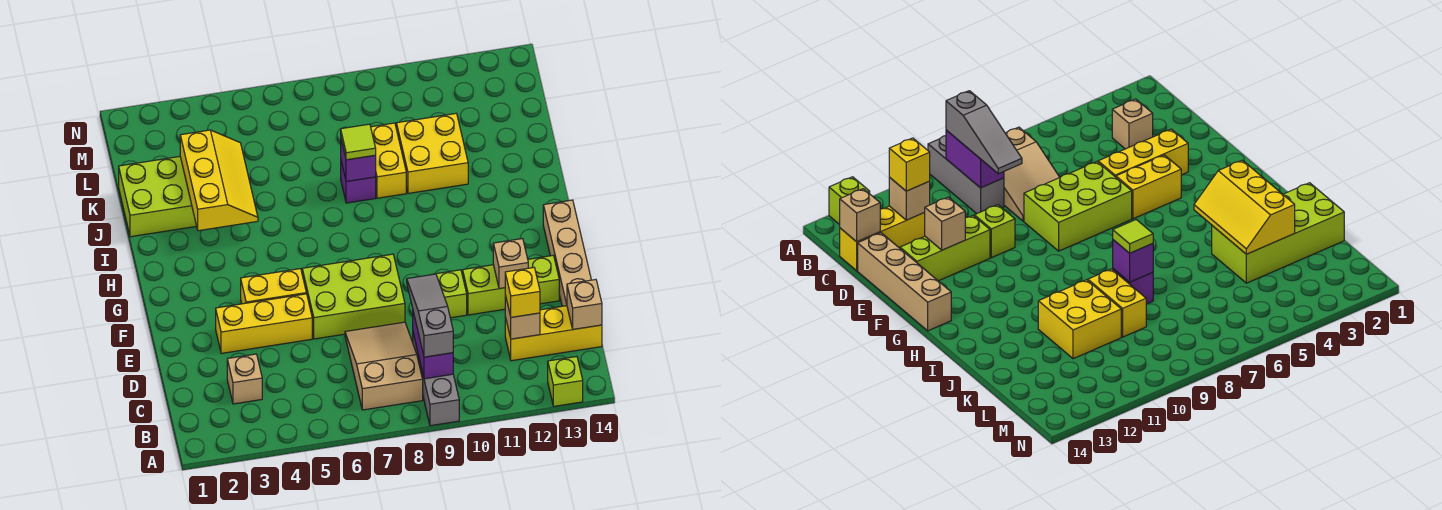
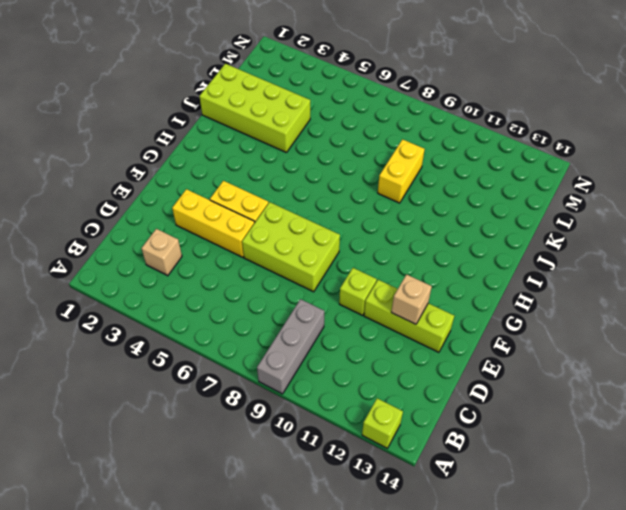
none -> tan slope B7:D8 level 1 top B
none -> yellow brick C12:C14 level 1
none -> tan brick D14:G14 level 1

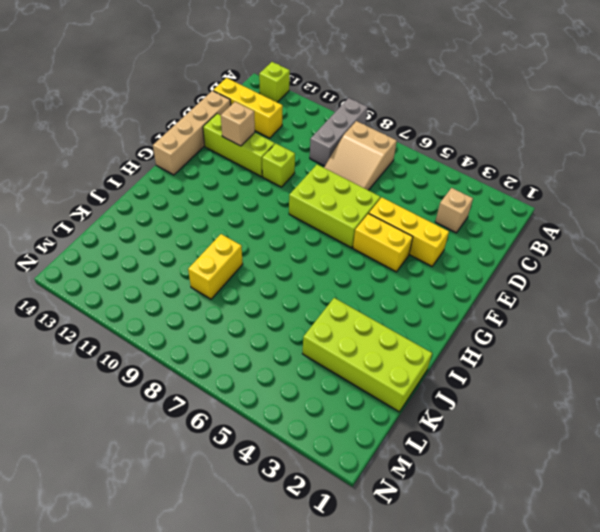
none -> purple brick J8 level 1
none -> yellow brick J10:K11 level 1
none -> purple brick B9:C9 level 2

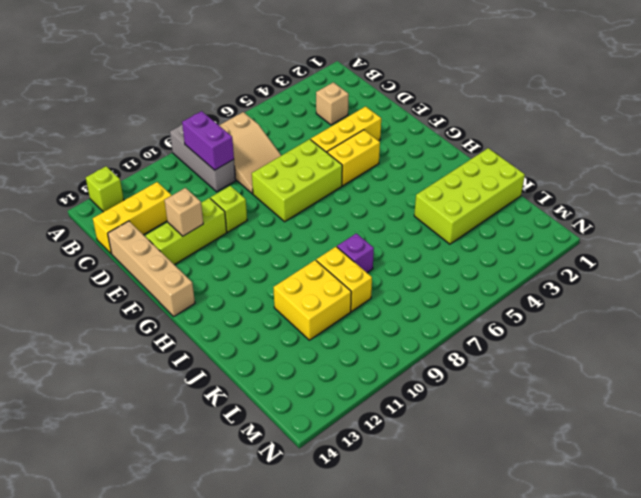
none -> tan brick C12 level 2
none -> tan brick C14 level 2
none -> yellow slope I3:K4 level 2 top 3

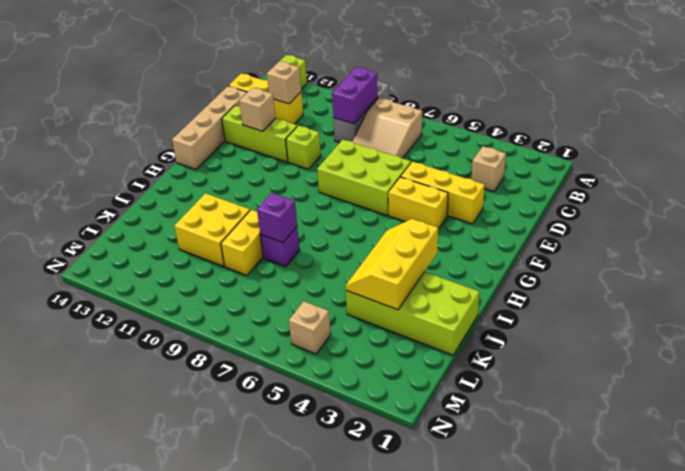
tan brick M5 level 1 -> tan brick C14 level 2
none -> grey slope B9:D9 level 3 top B
none -> yellow brick C12 level 3
none -> lime tile J8 level 3

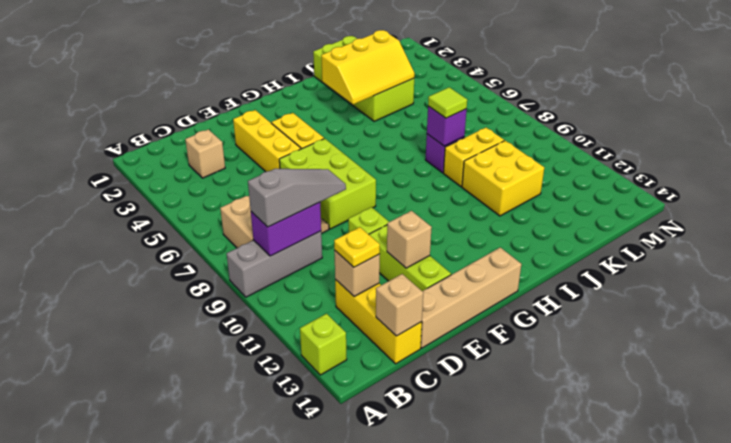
yellow plate C12 level 3 -> yellow brick C12 level 3

